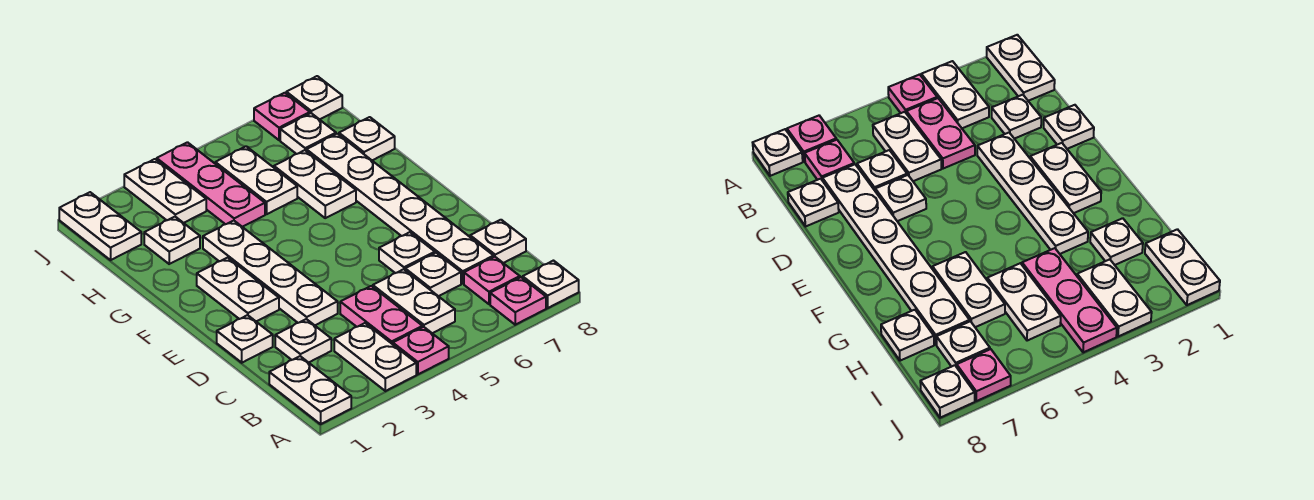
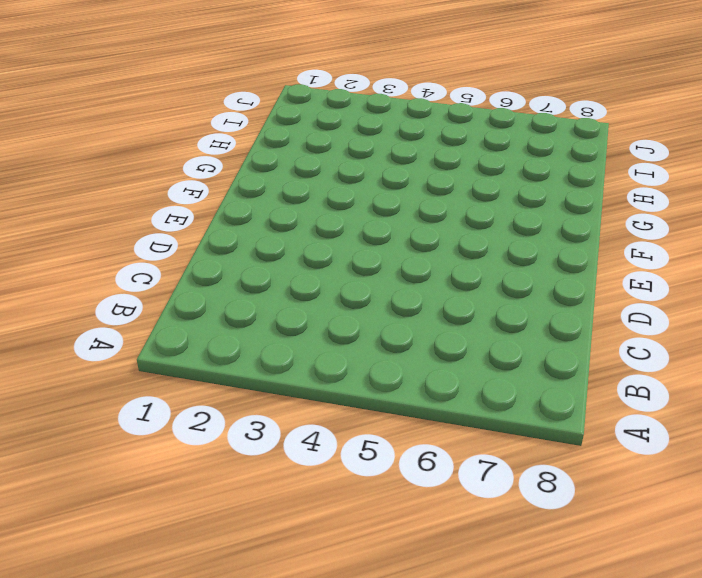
none -> white plate A1:B1 level 1
none -> white plate A3:B3 level 1
none -> pink plate A4 level 1

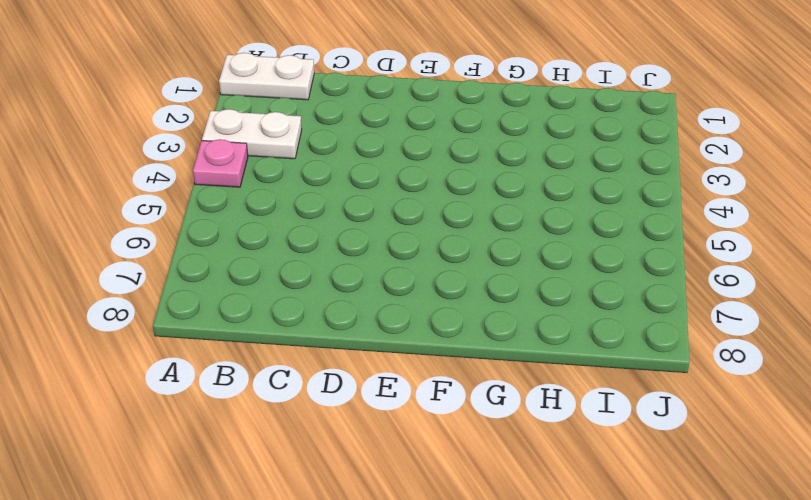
none -> pink plate A7 level 1
none -> white plate A8 level 1
none -> pink plate B4:C4 level 1

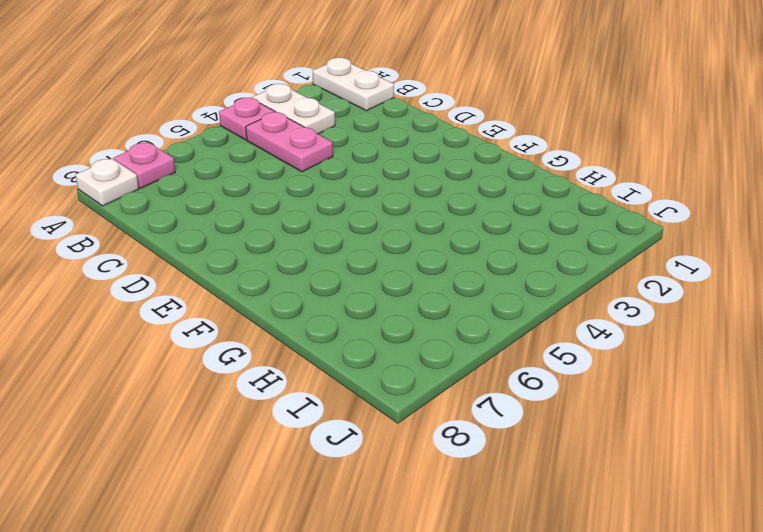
none -> white plate B5:C5 level 1
none -> pink plate B7 level 1
none -> white plate C2 level 1

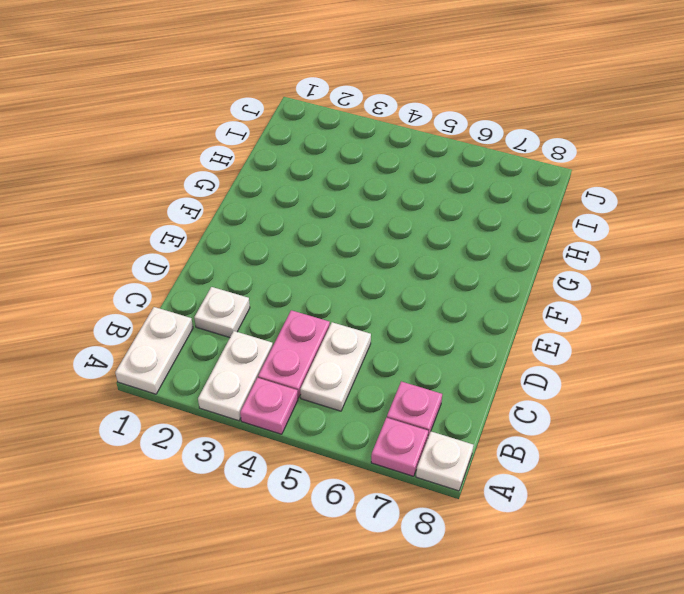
none -> white plate C6 level 1
none -> white plate C7:H7 level 1
none -> white plate C8 level 1

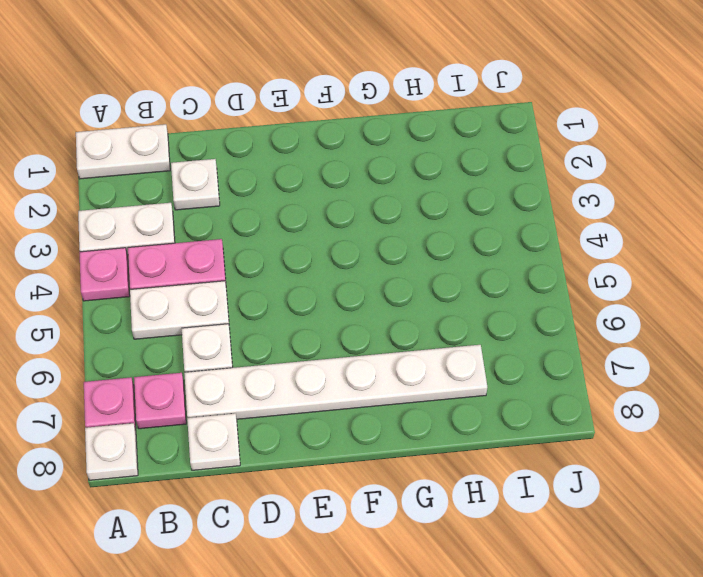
none -> white plate D1 level 1
none -> white plate D3:G3 level 1
none -> white plate D6 level 1

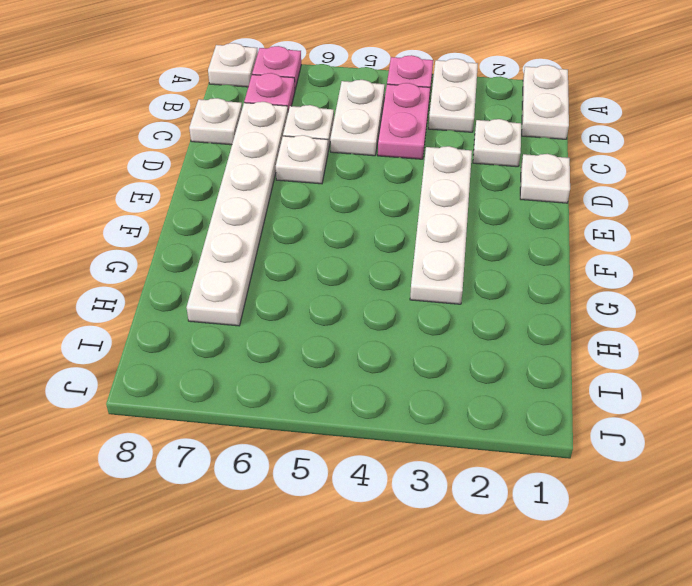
none -> white plate E2:F2 level 1
none -> white plate G6:H6 level 1
none -> white plate H2 level 1

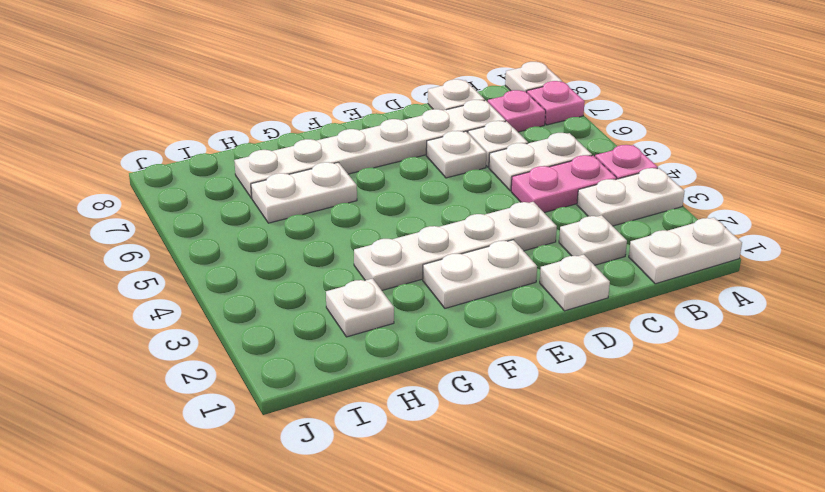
none -> pink plate H4:J4 level 1
none -> white plate H5:I5 level 1
none -> white plate H8 level 1

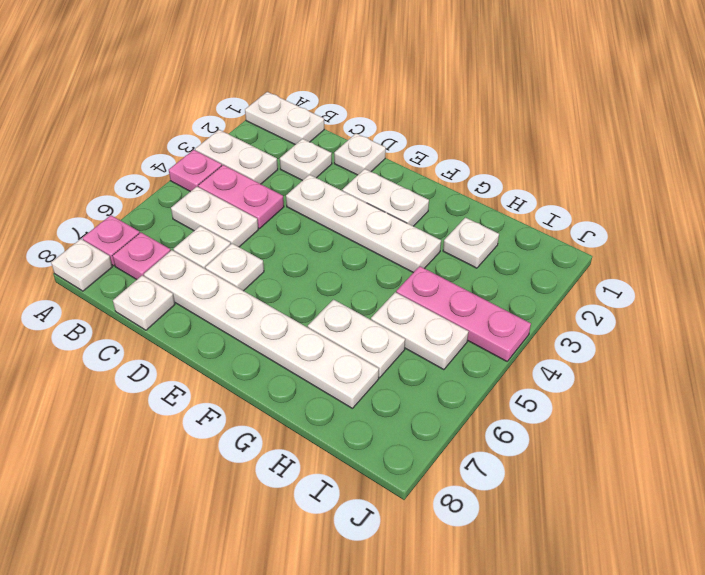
none -> white plate H8 level 1
none -> white plate I1:J1 level 1
none -> white plate I3:J3 level 1

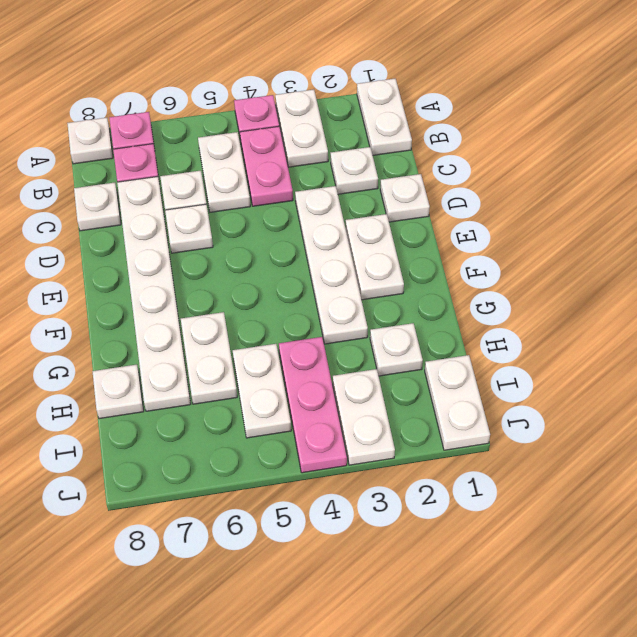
none -> white plate I7 level 1
none -> pink plate J7 level 1
none -> white plate J8 level 1

